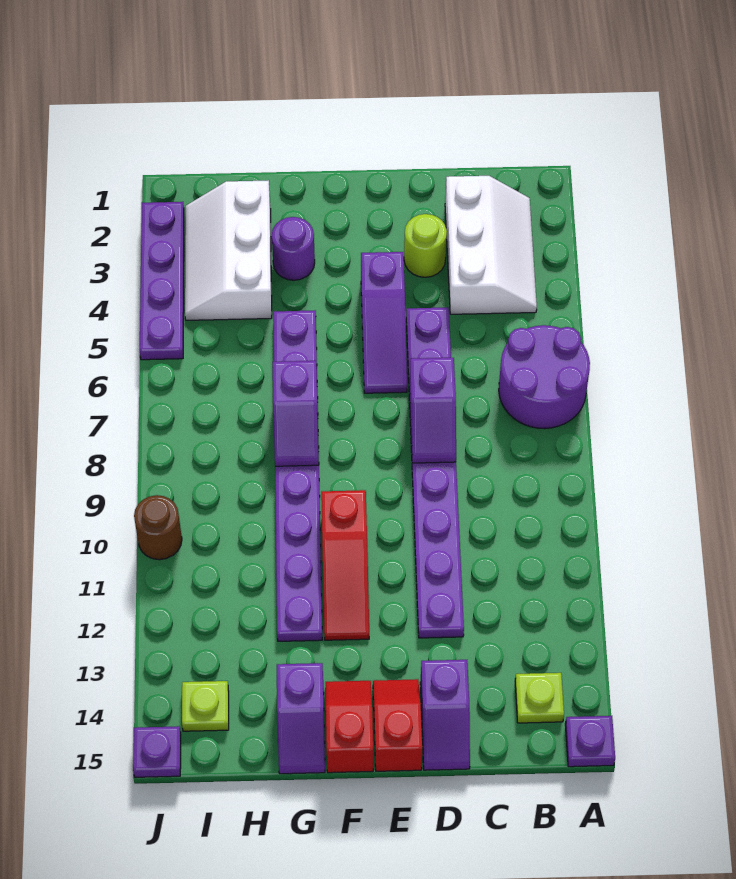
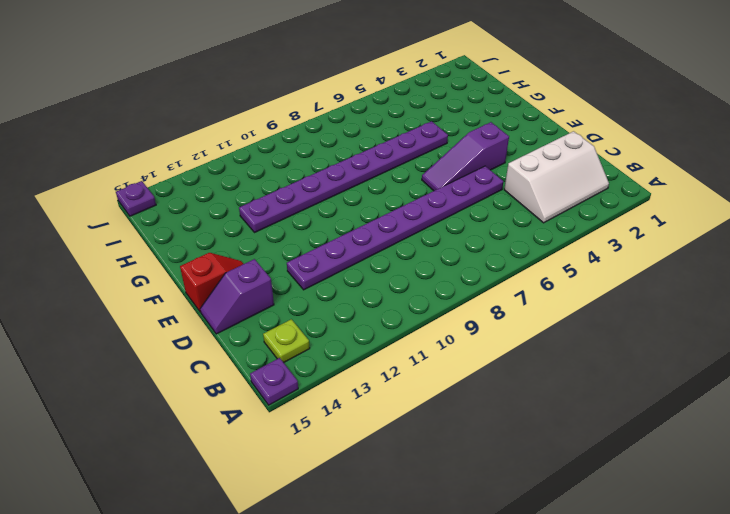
none -> purple round brick A6:B7 level 1
none -> lime round brick D3 level 1
none -> red slope F10:F12 level 1 top 10

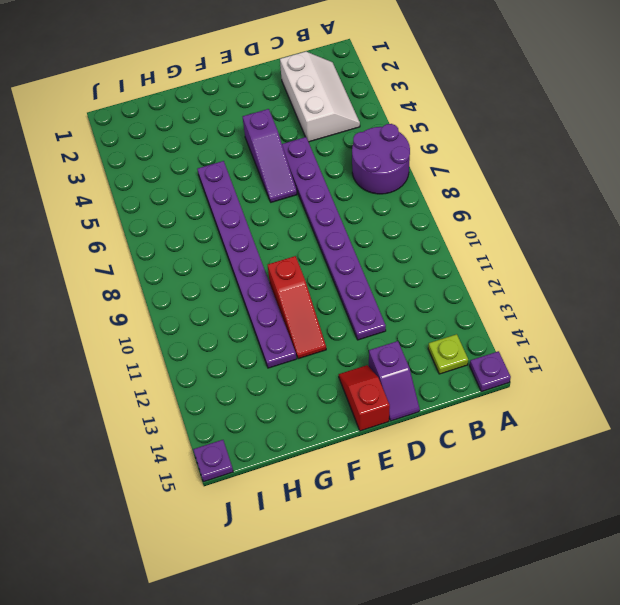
none -> lime round brick D3 level 1
none -> red slope F14:F15 level 1 top 15
none -> purple round brick G3 level 1

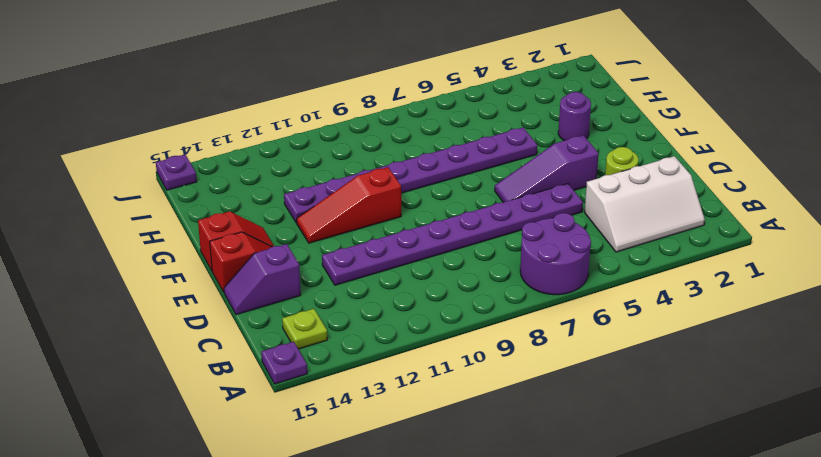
none -> purple slope G14:G15 level 1 top 14
none -> white slope H2:I4 level 1 top H
none -> lime plate I14 level 1

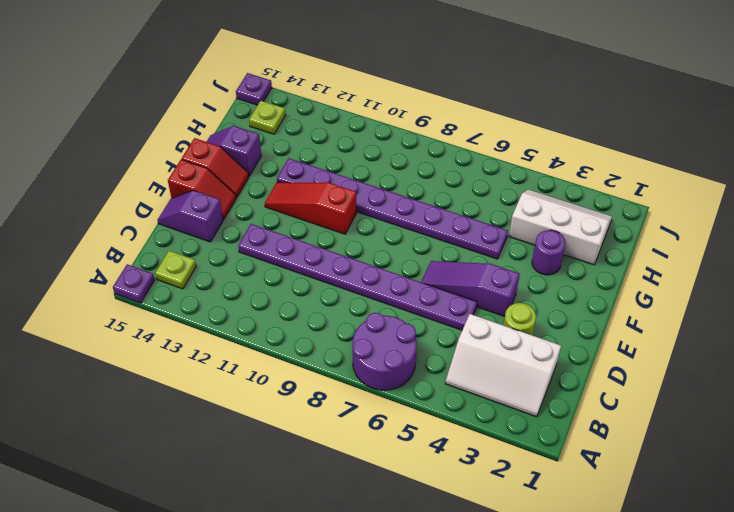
none -> purple plate J2:J5 level 1
none -> brown round brick J10 level 1
none -> purple slope D7:D8 level 2 top 7

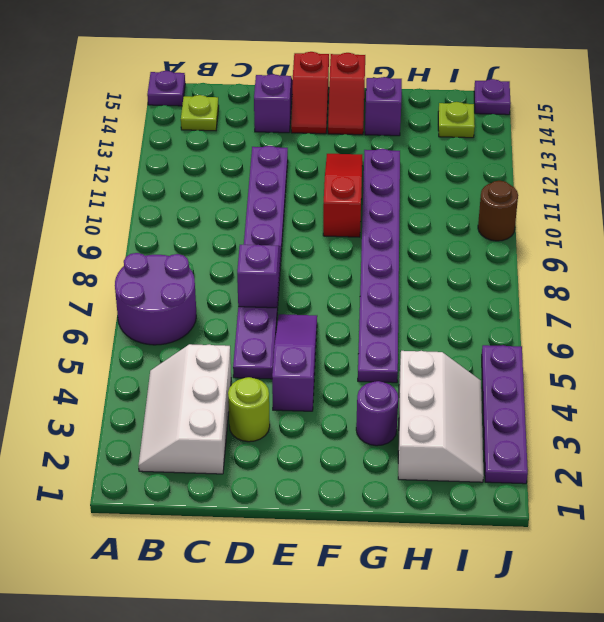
none -> purple slope G7:G8 level 2 top 7

